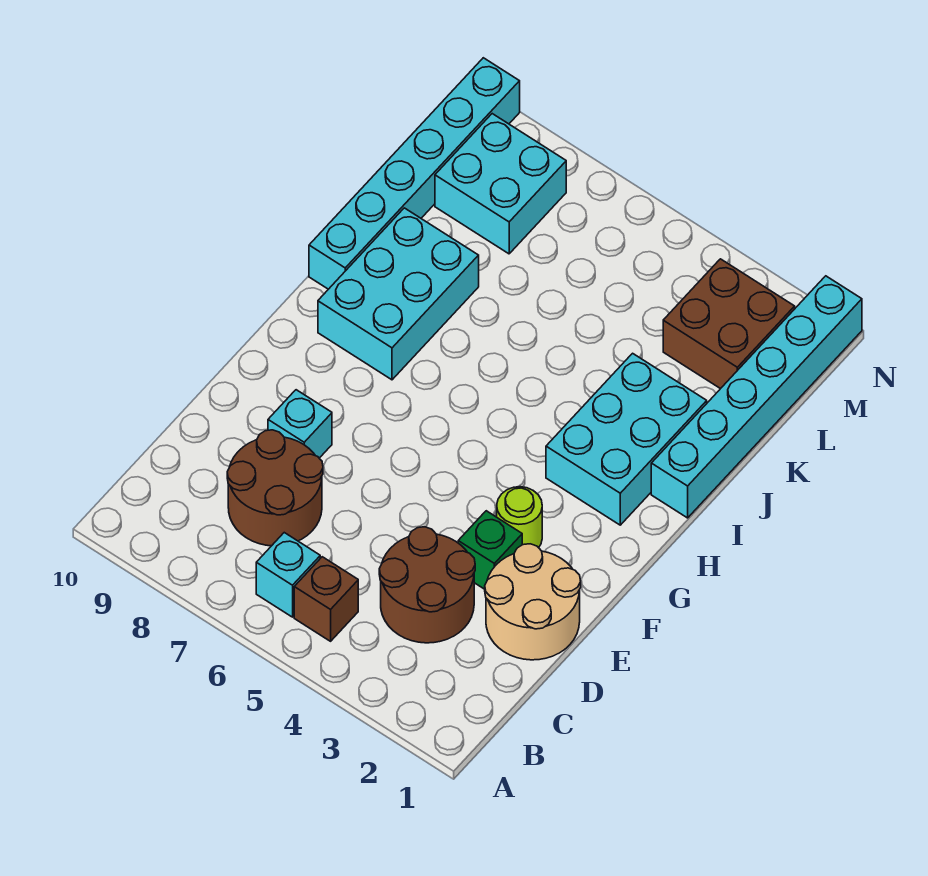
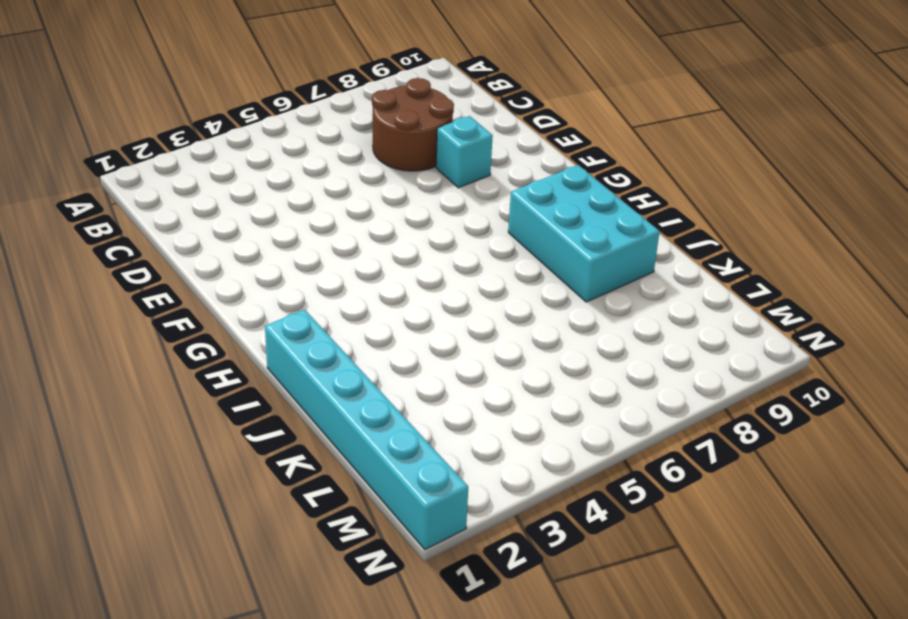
none -> brown brick B5 level 1
none -> cyan brick B6 level 1
none -> brown round brick C3:D4 level 1

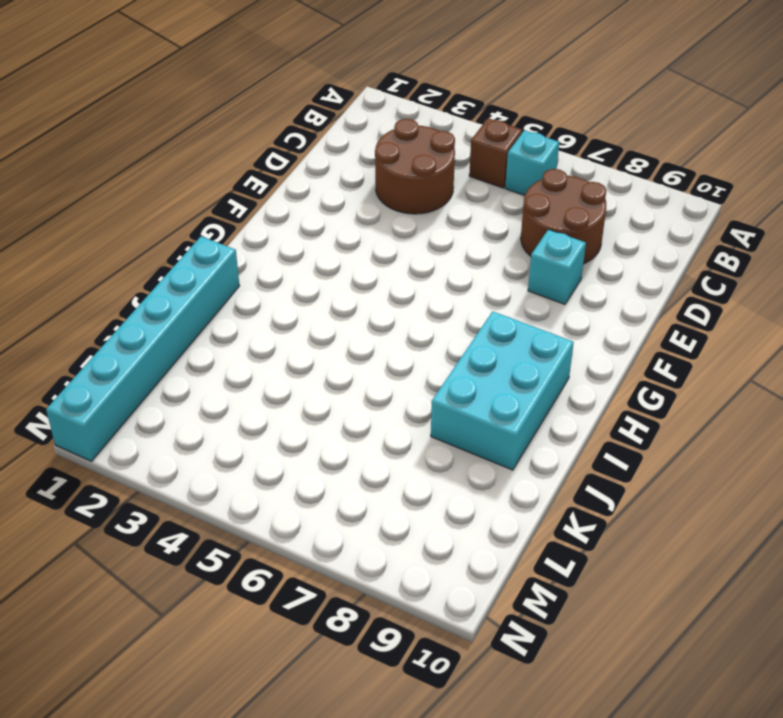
none -> tan round brick D1:E2 level 1
none -> green brick E3 level 1
none -> lime round brick F3 level 1

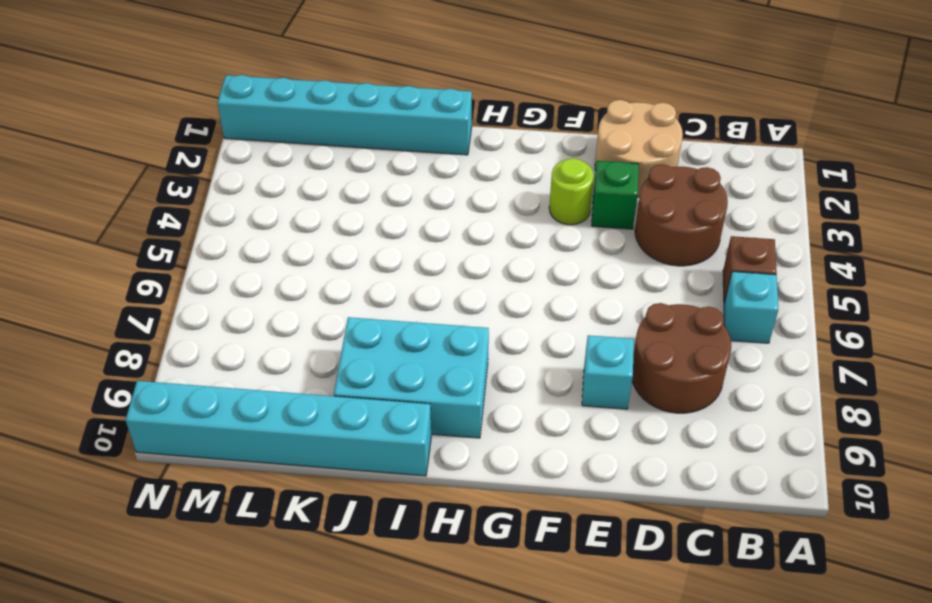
none -> cyan brick H2:J3 level 1
none -> brown brick L2:M3 level 1
none -> cyan brick L8:M9 level 1

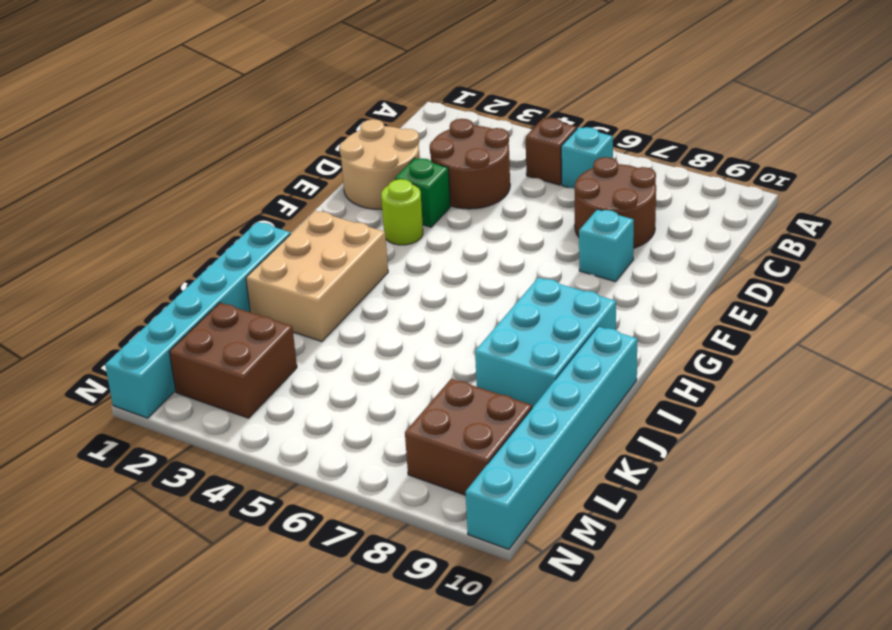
tan brick H2:J3 level 1 -> cyan brick H2:J3 level 1
brown brick L8:M9 level 1 -> cyan brick L8:M9 level 1

